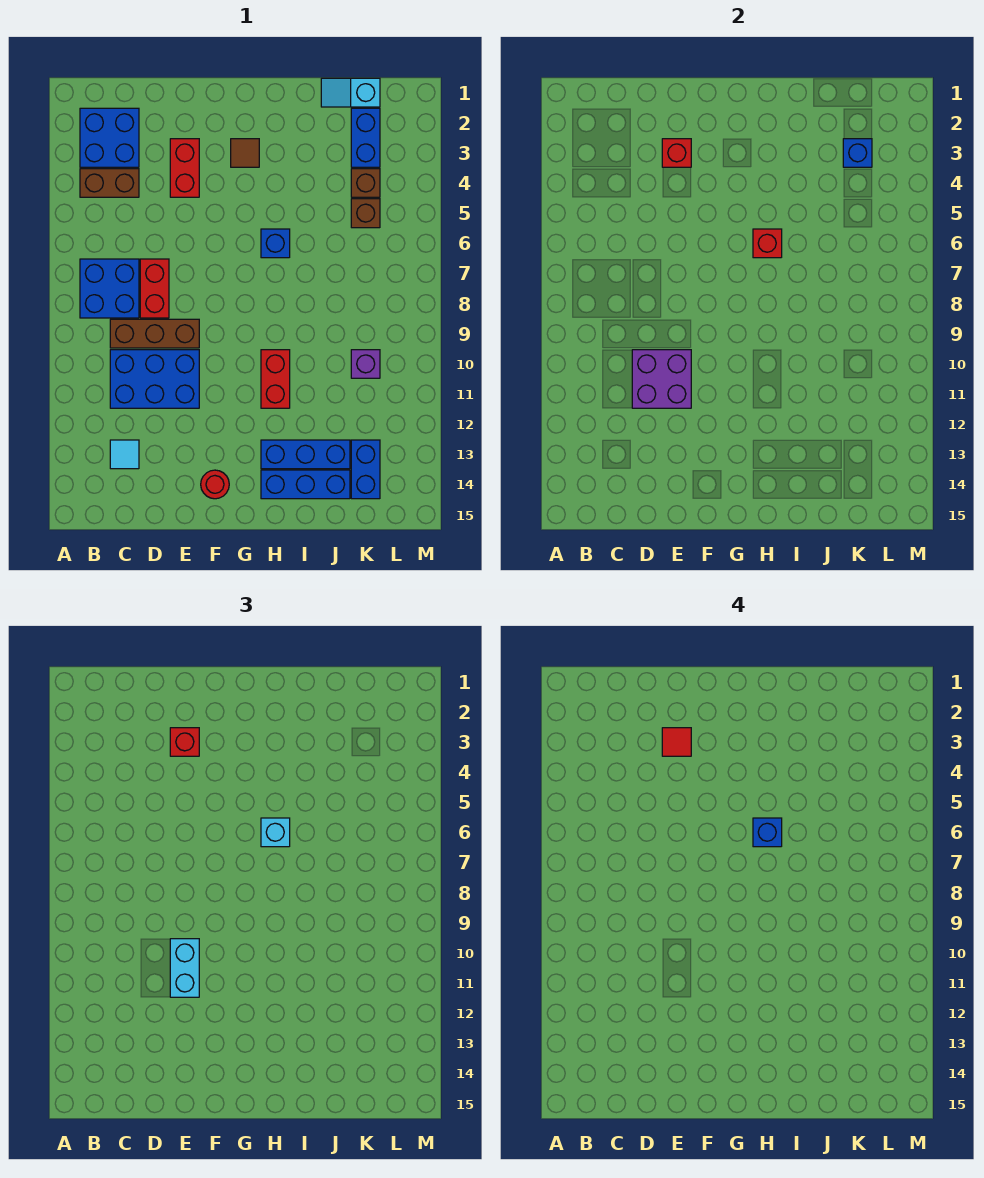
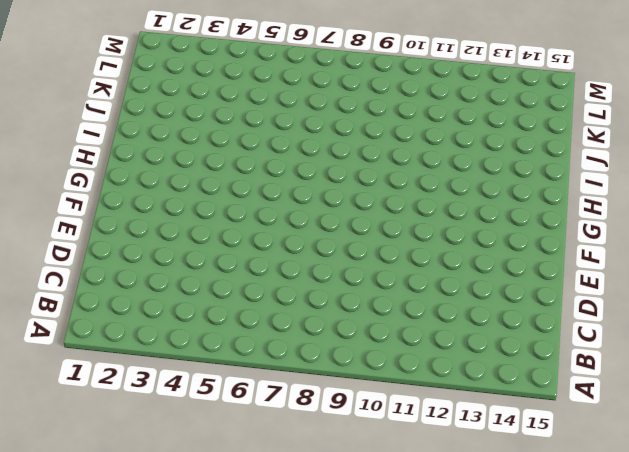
none -> blue brick B2:C3 level 1
none -> brown brick B4:C4 level 1
none -> blue brick B7:C8 level 1

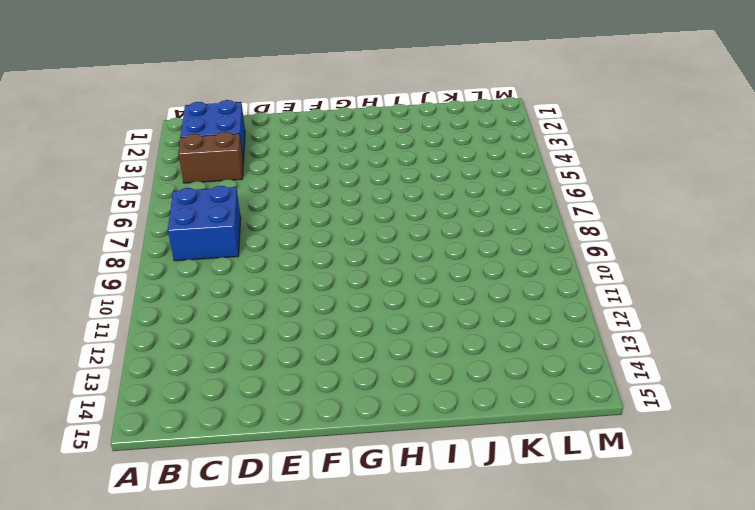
none -> brown brick C9:E9 level 1
none -> blue brick C10:E11 level 1
none -> cyan tile C13 level 1

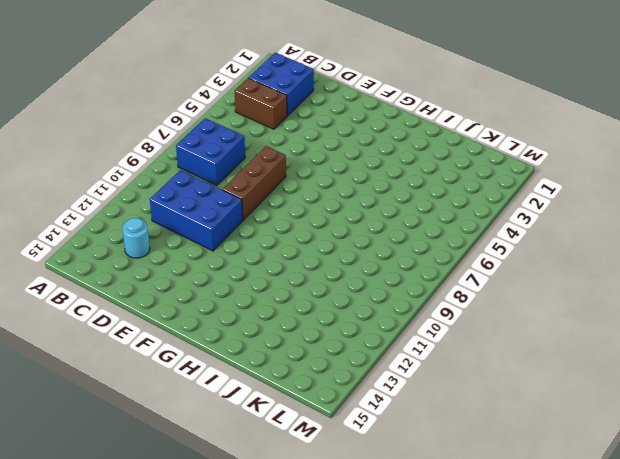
cyan round brick C13 level 1 -> cyan tile C13 level 1
brown brick E7:E9 level 1 -> brown brick C9:E9 level 1
none -> red brick D7:D8 level 1
none -> red brick E3:E4 level 1
none -> red round brick F14 level 1

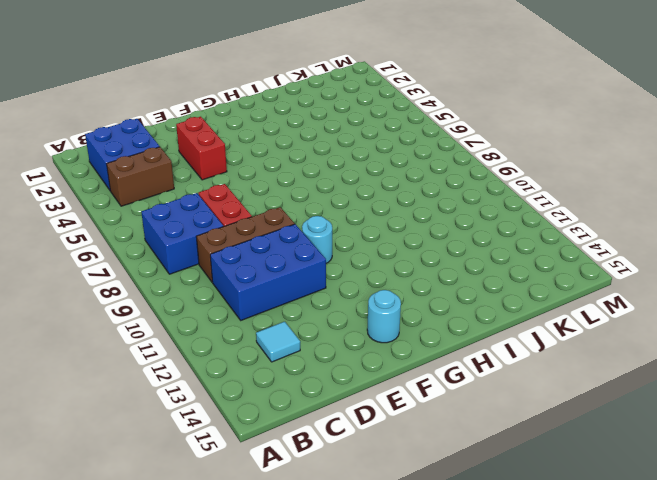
cyan round brick F10 level 1 -> none
cyan round brick F14 level 1 -> red round brick F14 level 1
none -> brown tile G3 level 1
none -> blue brick H6 level 1
none -> red brick H10:H11 level 1

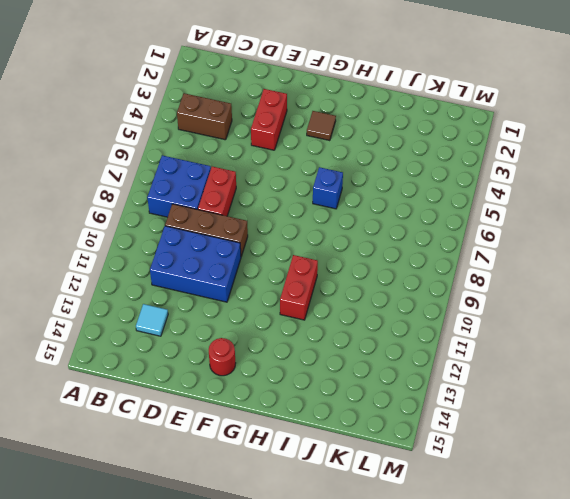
none -> blue brick B2:C3 level 1
none -> blue brick H13:J13 level 1
none -> blue brick H14:J14 level 1

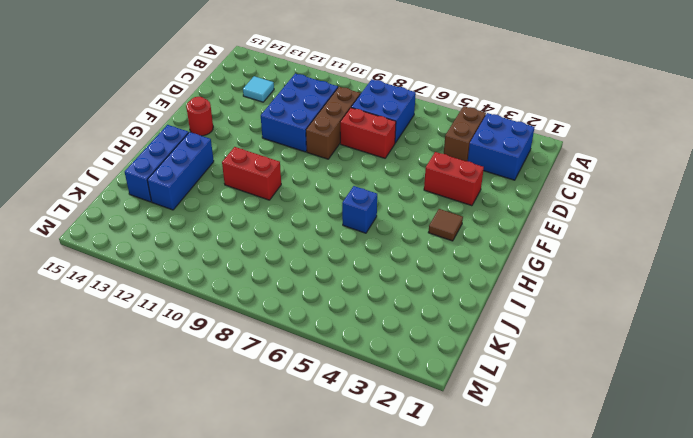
none -> cyan slope J1:K1 level 1 top K
none -> blue brick K2:K3 level 1
none -> brown brick K4 level 1

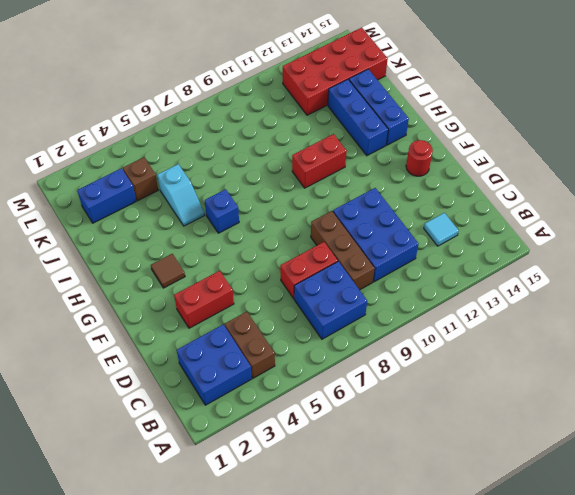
cyan slope I5:J5 level 1 top J -> cyan slope J1:K1 level 1 top K
red brick K12:L15 level 1 -> blue brick K13:K14 level 1
none -> brown brick K5 level 1
none -> purple brick K10 level 1
none -> purple brick D10:E11 level 2

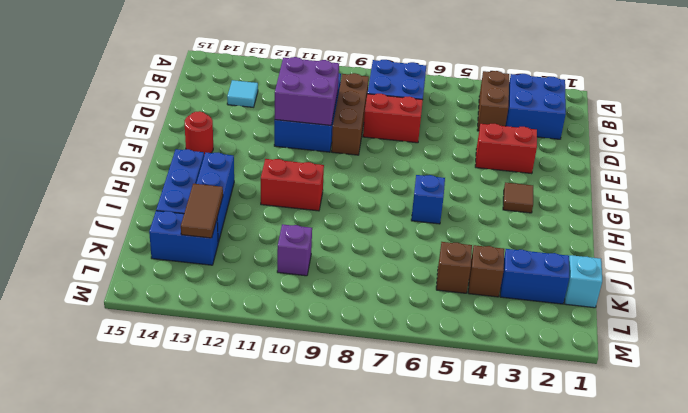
brown tile J13:K13 level 2 -> none
none -> red brick E3 level 2
none -> red brick H6 level 2
none -> blue brick K3 level 2

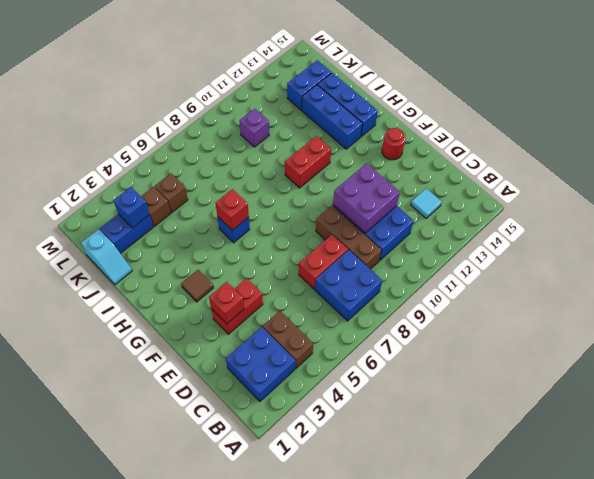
none -> red brick E3 level 3
none -> cyan brick E10:E11 level 3
none -> cyan brick H6 level 3

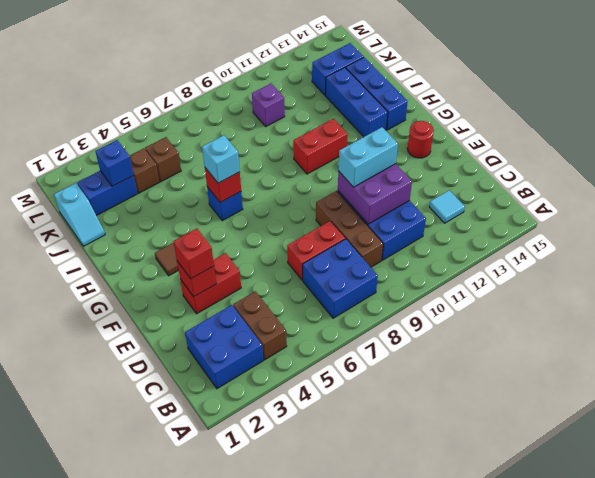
none -> red tile E3 level 4
none -> blue brick H6 level 4

